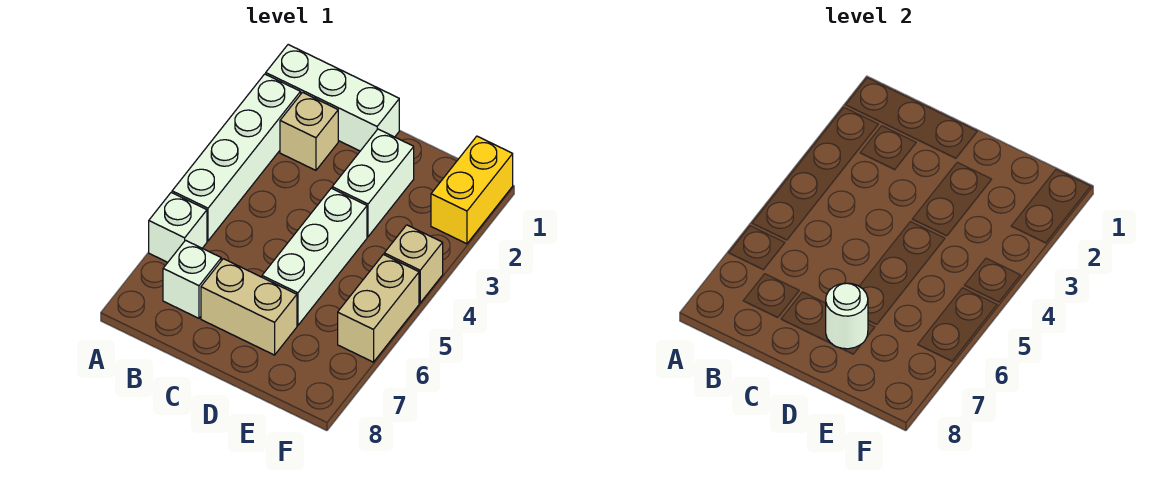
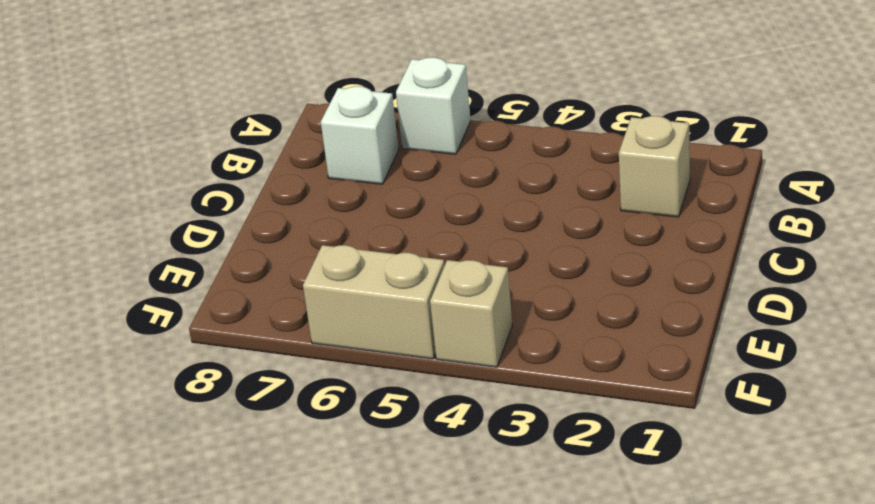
none -> white brick A1:C1 level 1
none -> white brick A2:A5 level 1
none -> tan brick C7:D7 level 1

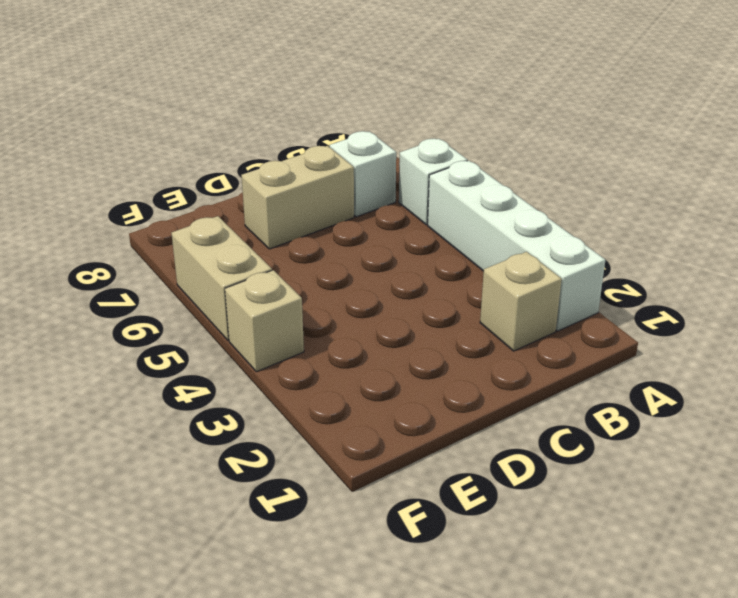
none -> white brick A1:C1 level 1
none -> white brick D2:D3 level 1
none -> white brick D4:D6 level 1

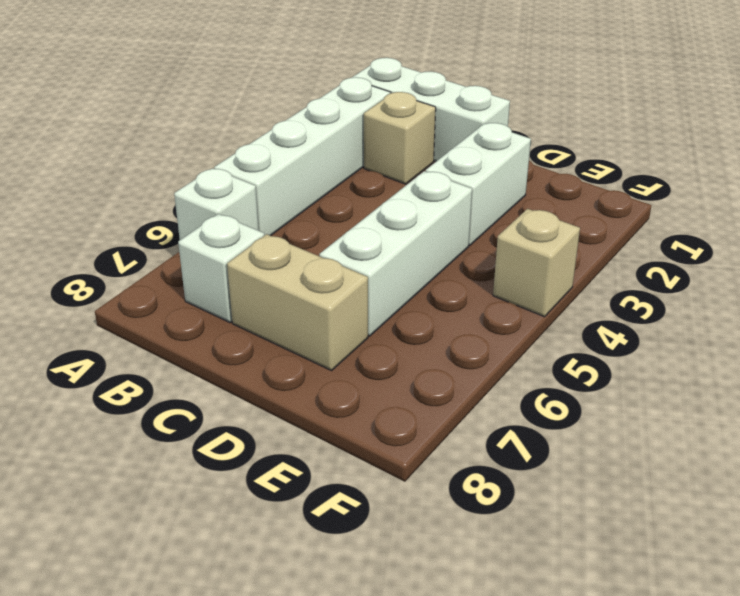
none -> yellow brick F1:F2 level 1
none -> tan brick F5:F6 level 1
none -> white round brick D7 level 2

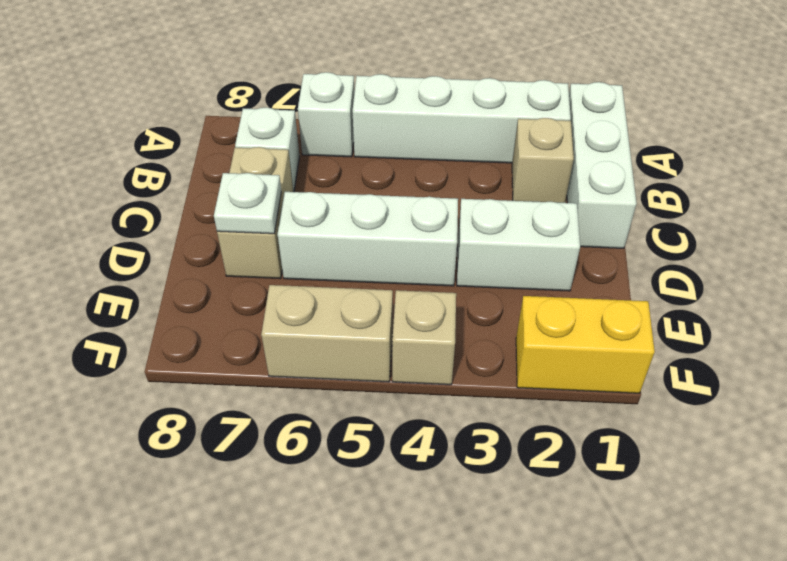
white plate D7 level 2 -> white round brick D7 level 2

